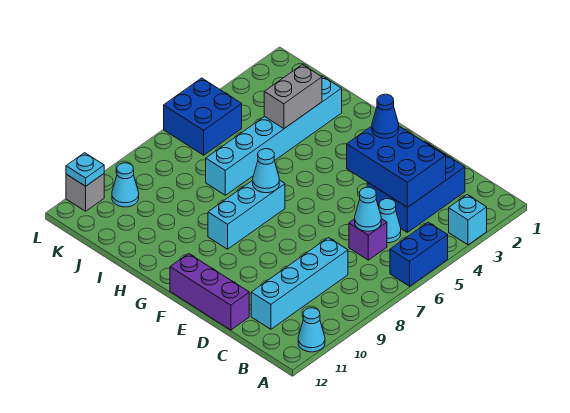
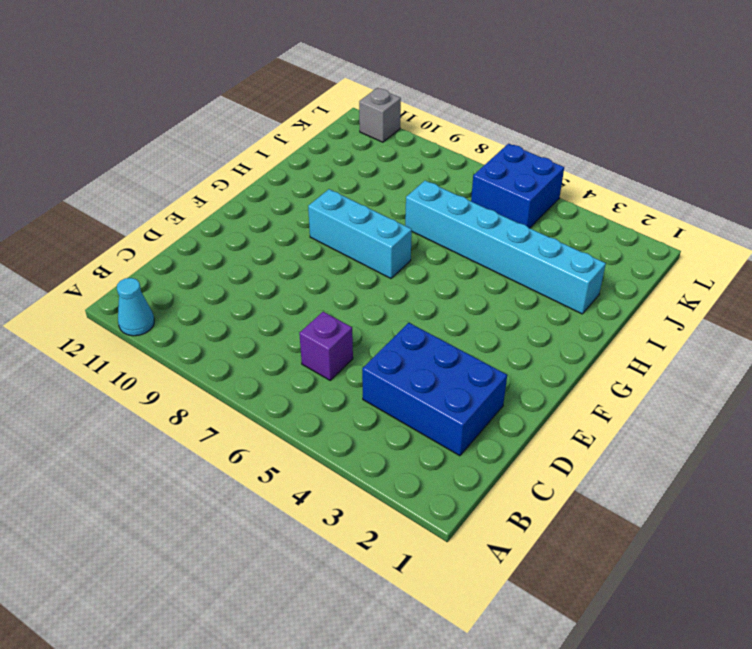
none -> cyan brick A3 level 1
none -> blue brick A5:A6 level 1
none -> cyan cone C5 level 1

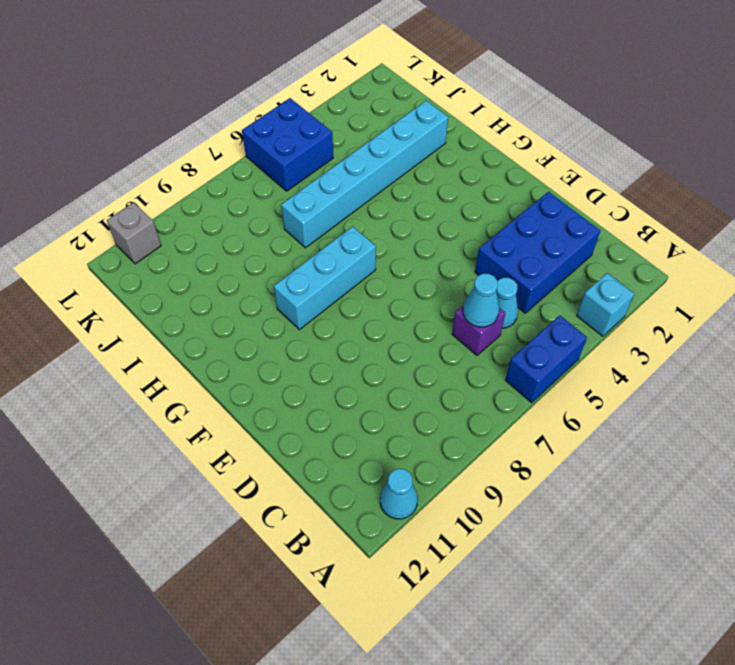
none -> cyan brick C8:C11 level 1
none -> purple brick D12:F12 level 1
none -> cyan cone K10 level 1

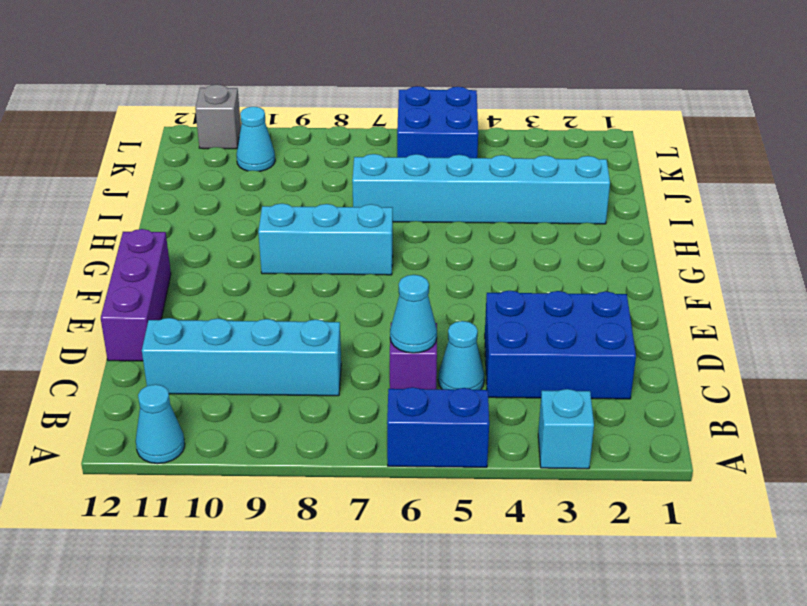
none -> blue brick C3:E4 level 2
none -> cyan cone G7 level 2
none -> grey brick I3:I4 level 2

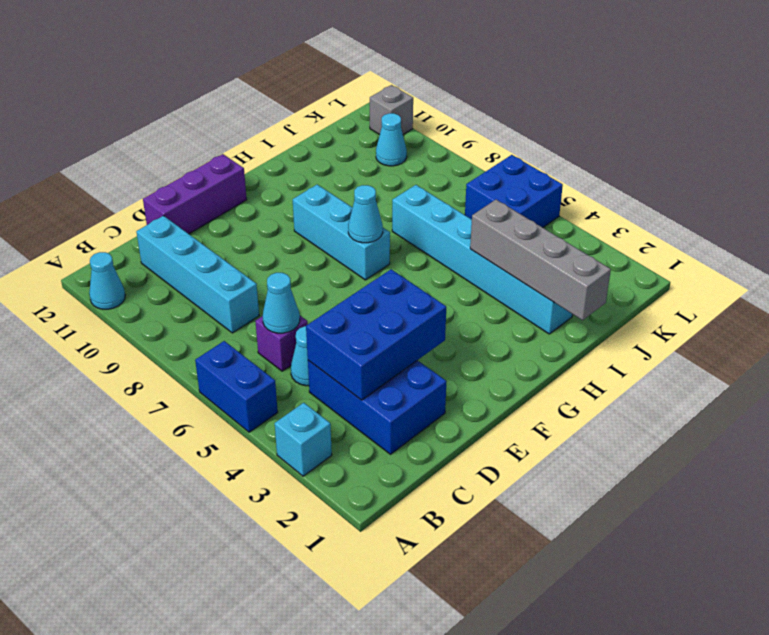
grey brick I1:I4 level 2 -> grey brick I3:I4 level 2
none -> cyan plate L11 level 2
none -> blue cone E3 level 3

